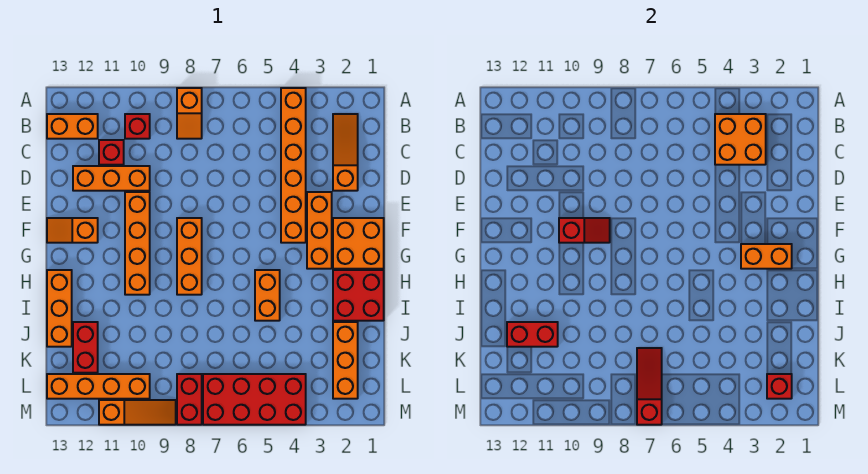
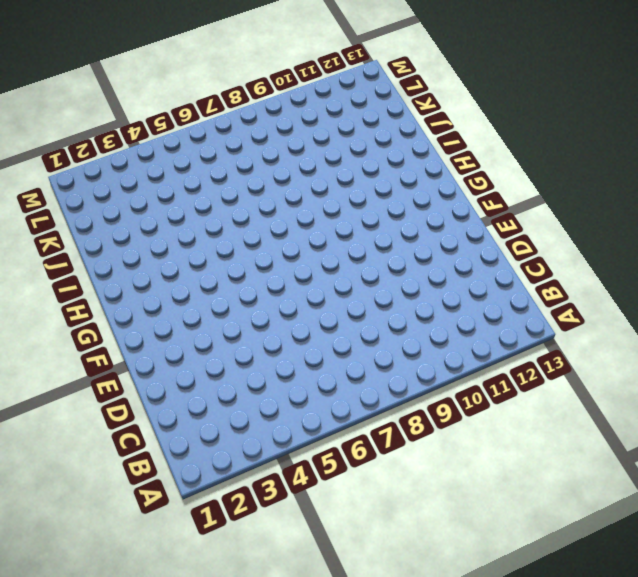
none -> orange brick A4:F4 level 1
none -> orange slope A8:B8 level 1 top A
none -> orange slope B2:D2 level 1 top D

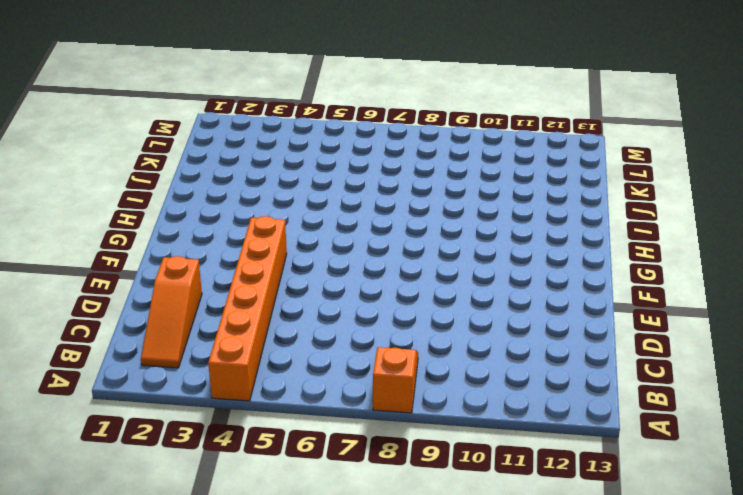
none -> red brick B10 level 1
none -> orange brick B12:B13 level 1
none -> red brick C11 level 1

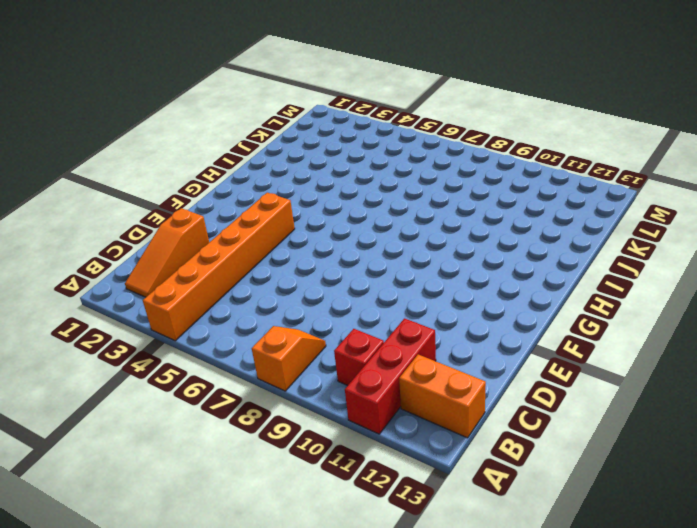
red brick A11:C11 level 1 -> red brick C11 level 1
none -> orange brick D10:D12 level 1
none -> orange brick E3:G3 level 1
none -> orange brick E10:H10 level 1

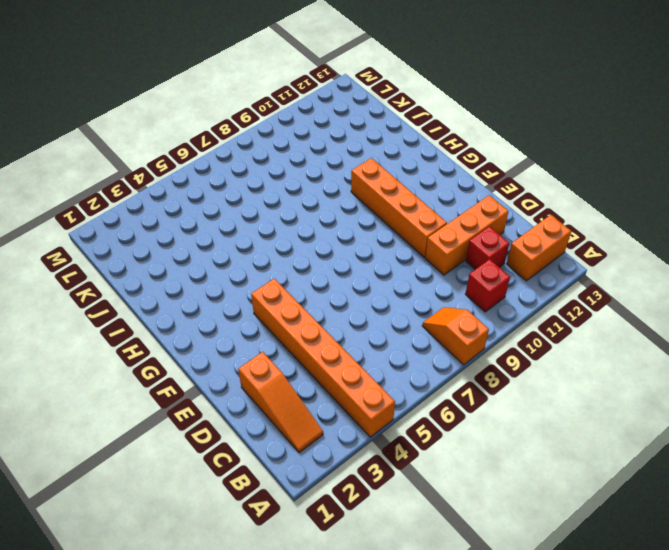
none -> orange brick E3:G3 level 1
none -> orange brick F1:G2 level 1
none -> orange brick F8:H8 level 1

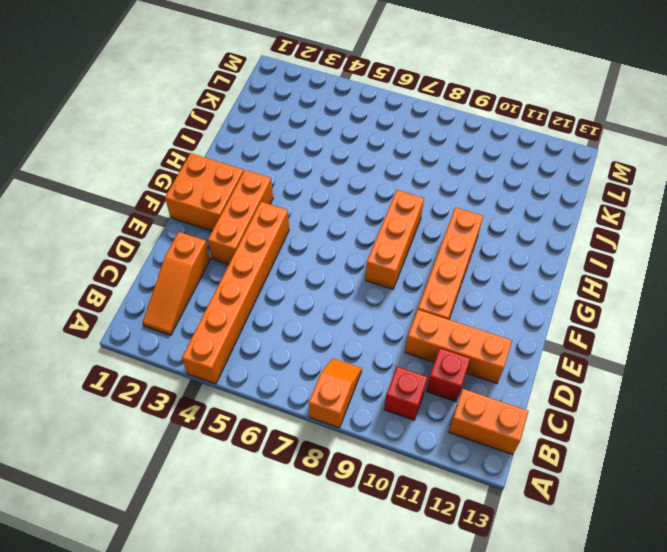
none -> orange slope F12:F13 level 1 top 12
none -> red brick H1:I2 level 1
none -> orange brick H5:I5 level 1

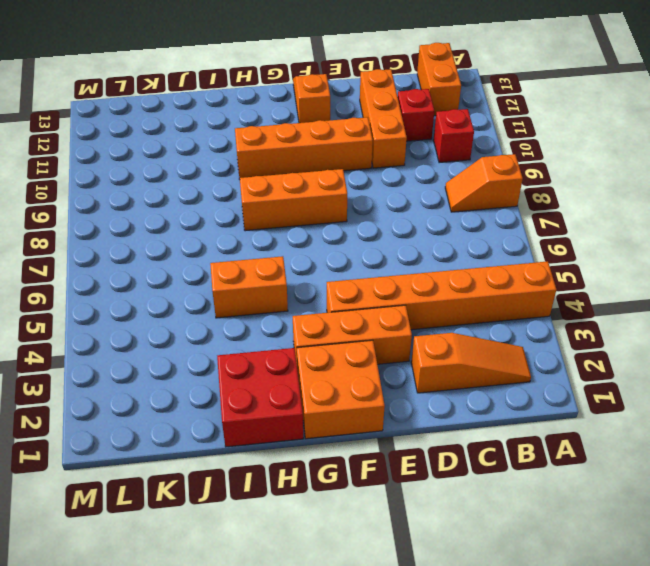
none -> orange brick H13:J13 level 1
none -> orange brick J2:L2 level 1
none -> red brick J12:K12 level 1

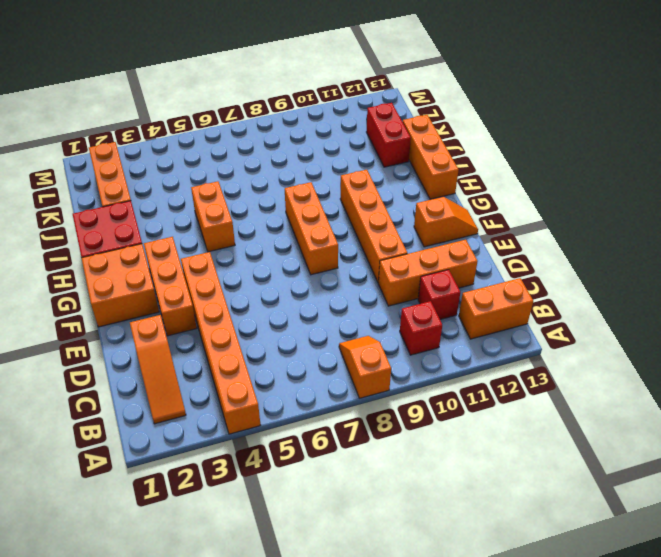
none -> red brick L4:M7 level 1
none -> red brick L8:M8 level 1
none -> orange brick L10:L13 level 1

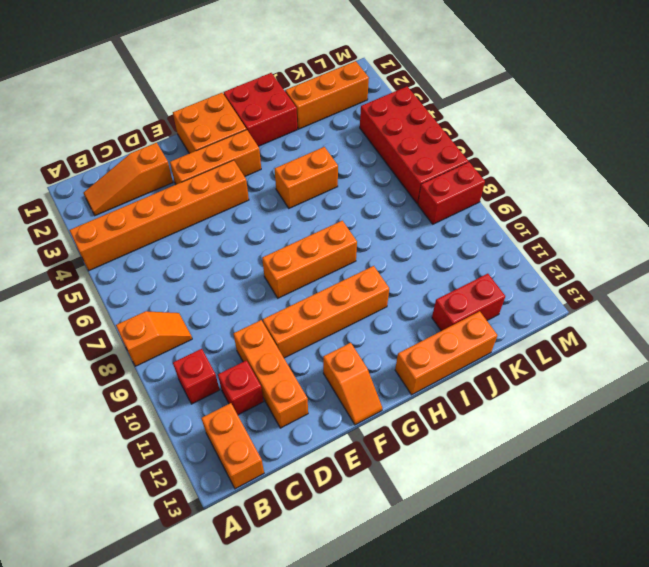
none -> orange brick L10:L13 level 1
none -> orange slope M9:M11 level 1 top 11
none -> orange brick B3:C4 level 2

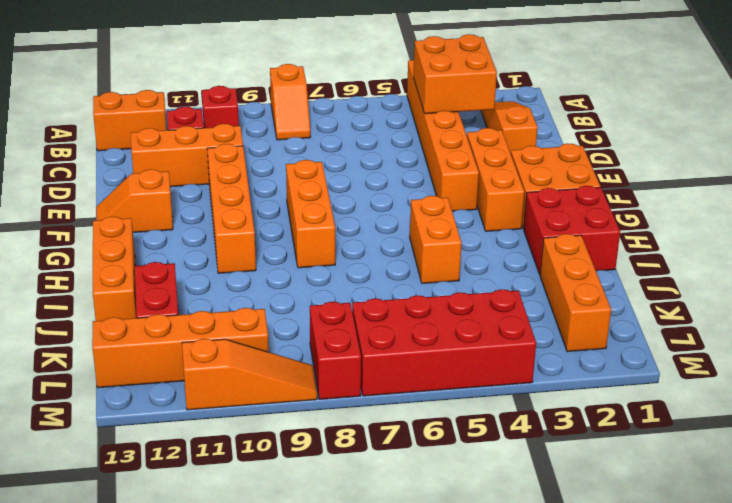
none -> red slope F9:F10 level 2 top 10
none -> orange brick G2:G3 level 2
none -> red brick J11:J12 level 2

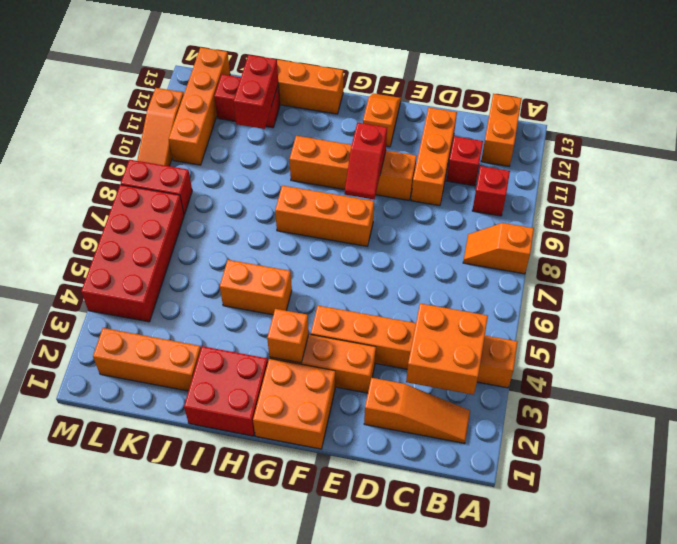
orange brick G3 level 2 -> orange brick G2:G3 level 2
none -> red slope K7:M7 level 2 top M
none -> red brick L2 level 2

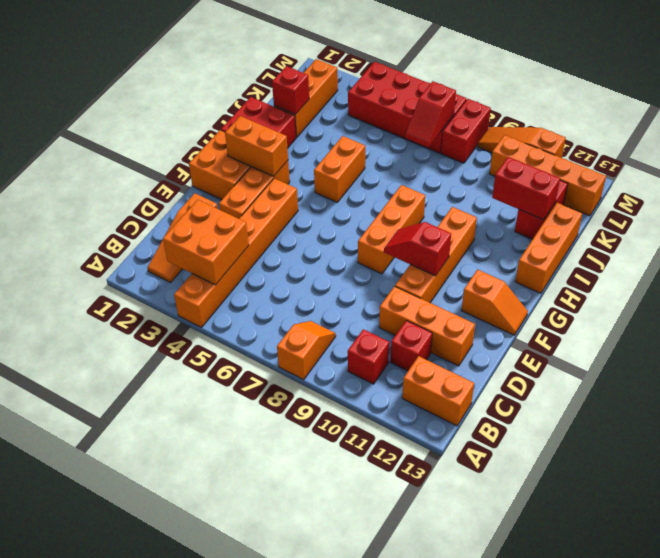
red brick J2 level 2 -> red brick L2 level 2
red slope K7:L7 level 2 top L -> red slope K7:M7 level 2 top M

